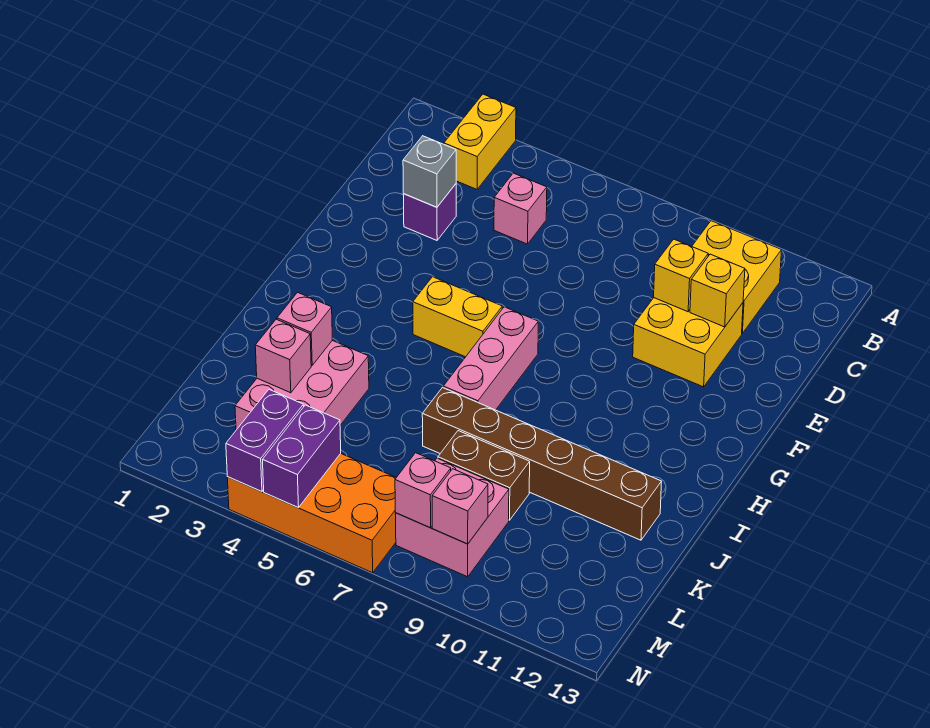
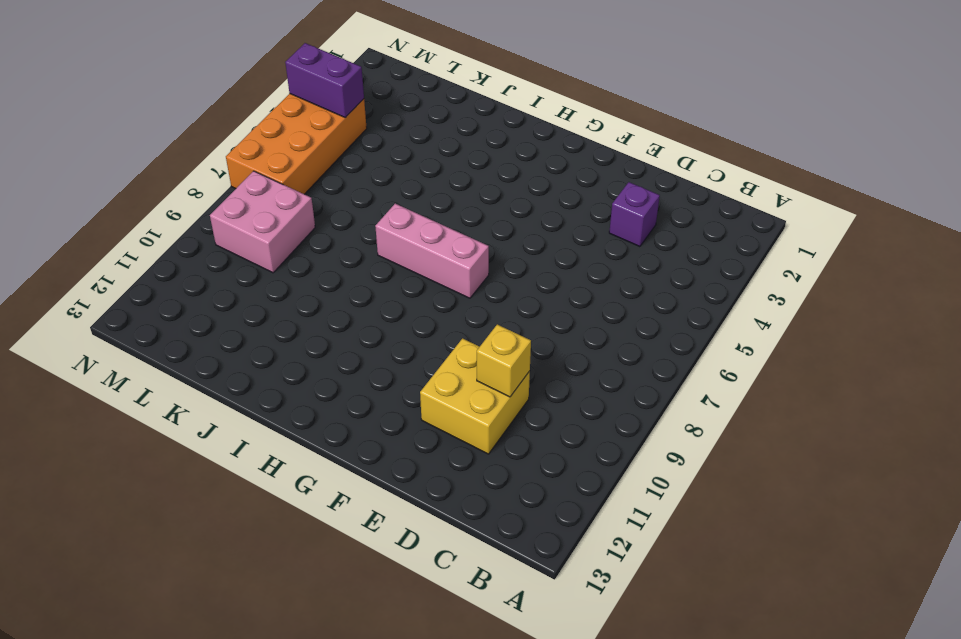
none -> yellow brick A3:B3 level 1
none -> yellow brick B10:C11 level 1
none -> pink brick C5 level 1

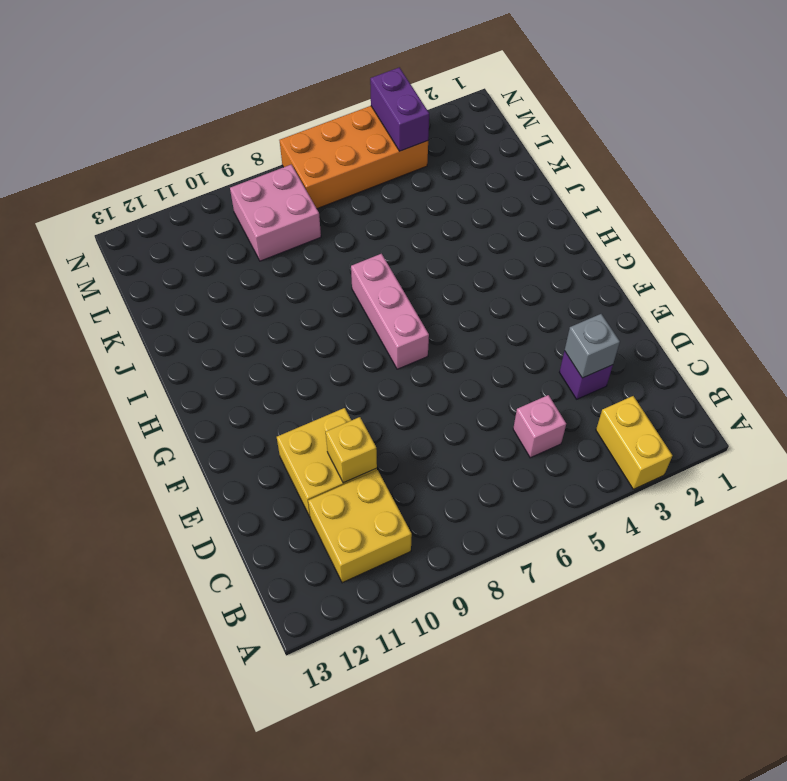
none -> yellow brick G5:G6 level 1
none -> pink brick J3:L4 level 1
none -> brown brick J7:J12 level 1

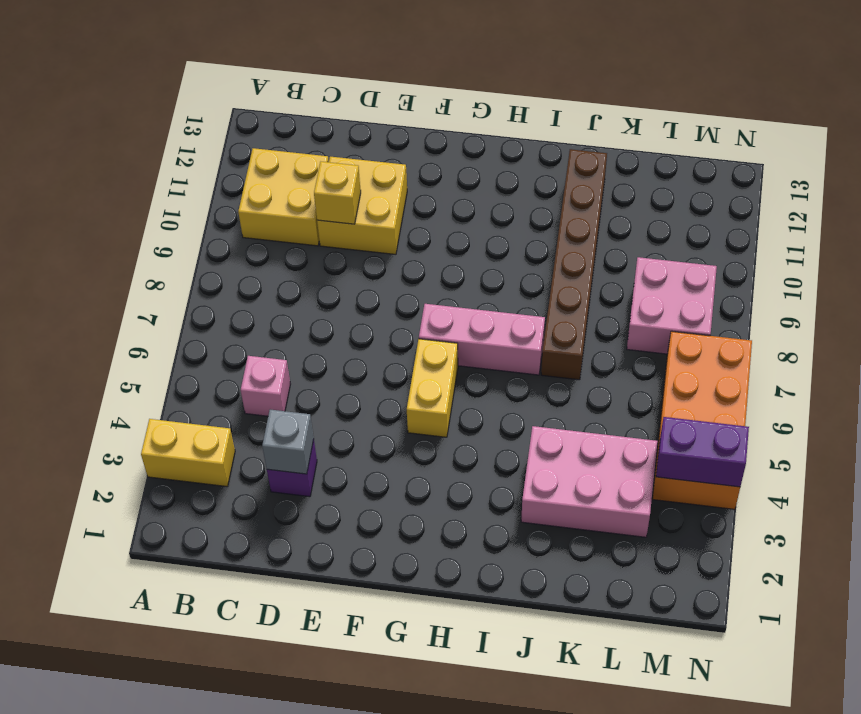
none -> brown brick K8:K9 level 1
none -> yellow brick D11 level 2
none -> pink brick J3 level 2

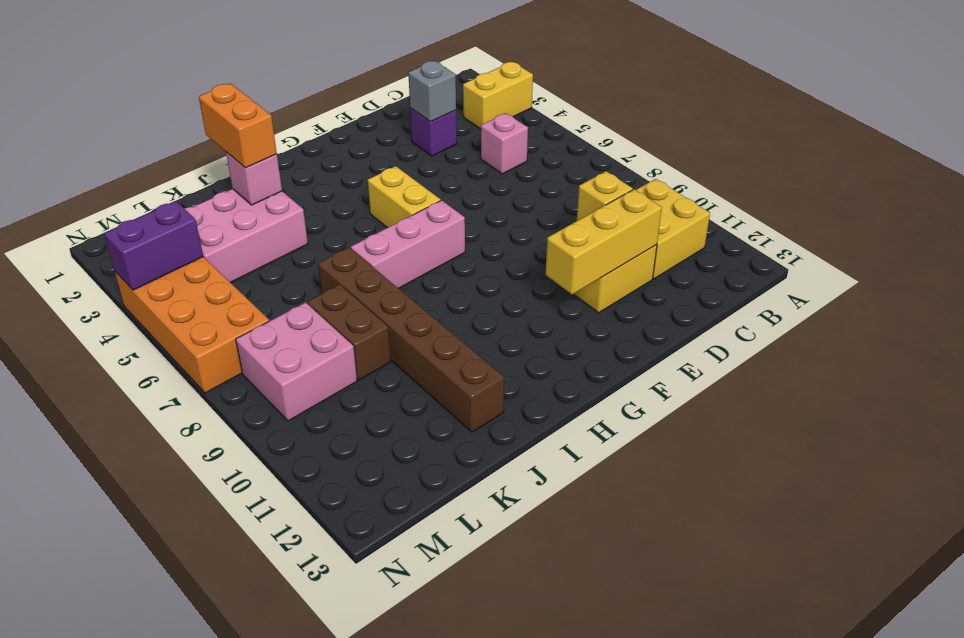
yellow brick D11:F11 level 2 -> yellow brick D11 level 2
orange brick J2:J3 level 3 -> none
none -> pink brick K3 level 2
none -> purple brick M5:N5 level 2
none -> pink brick M8 level 2

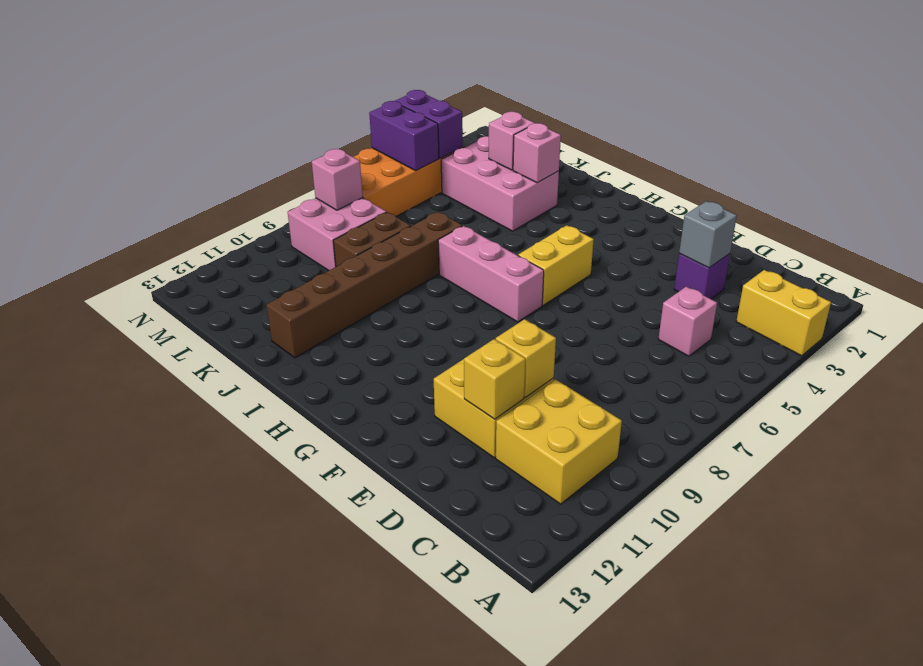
none -> pink brick M9 level 2

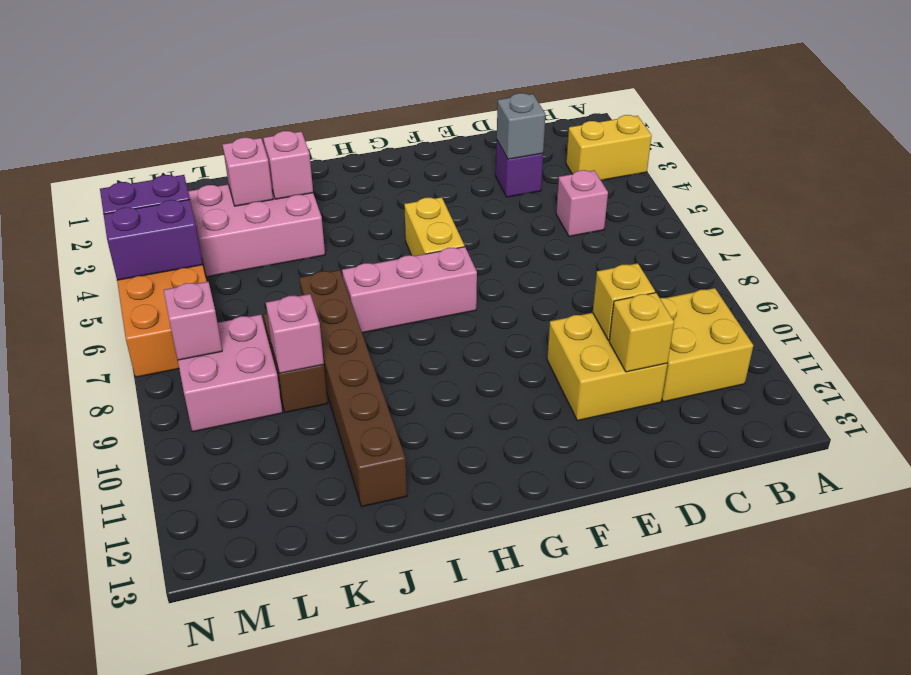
pink brick K9 level 2 -> pink brick M9 level 2

